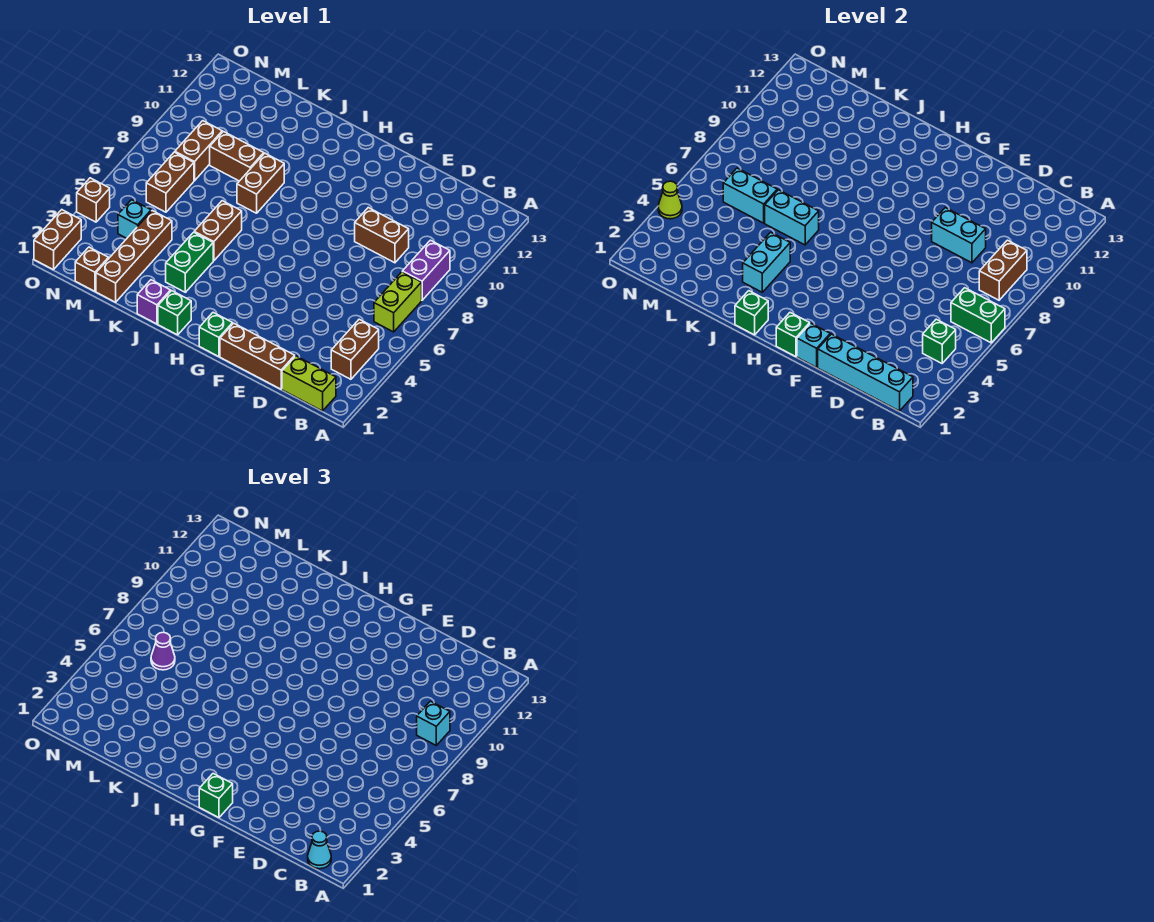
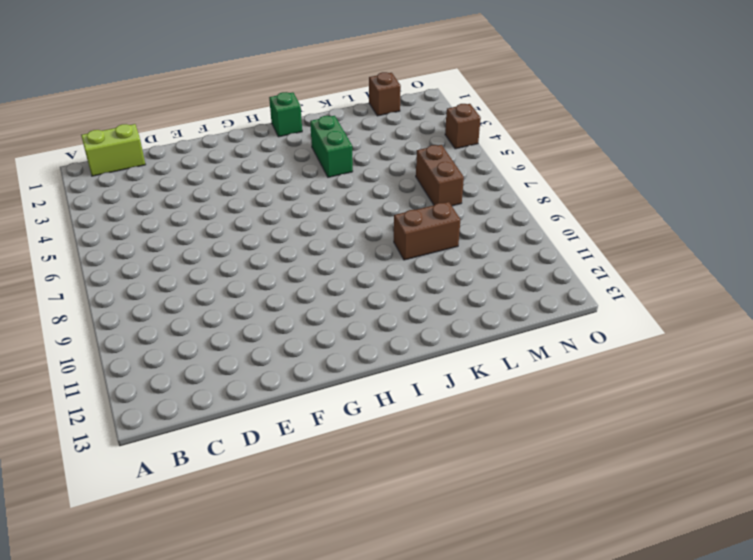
none -> brown brick B3:B4 level 1
none -> lime brick B6:B7 level 1
none -> purple brick B8:B9 level 1
none -> brown brick D1:F1 level 1

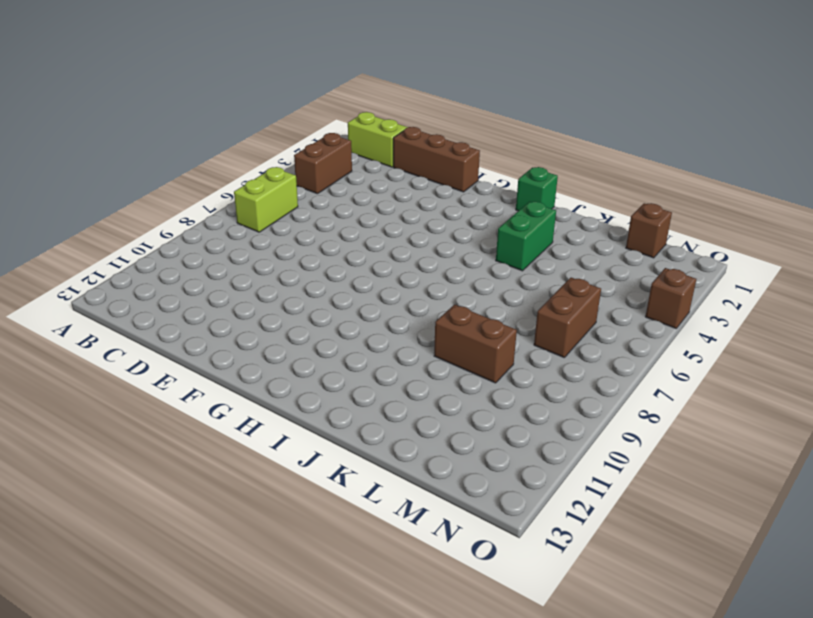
none -> purple brick B8:B9 level 1
none -> brown brick D9:E9 level 1
none -> green brick G1 level 1
none -> purple brick J1 level 1

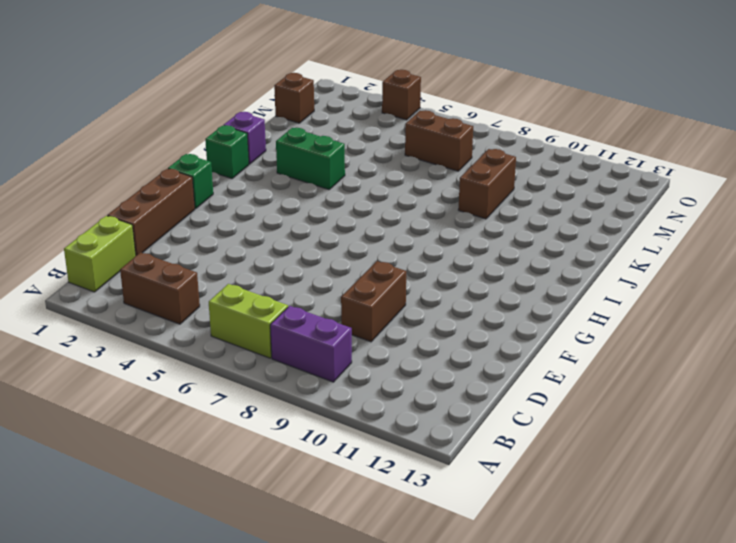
none -> brown brick J5:J6 level 1
none -> brown brick J8:J9 level 1
none -> brown brick L1:L4 level 1
none -> cyan brick M4 level 1

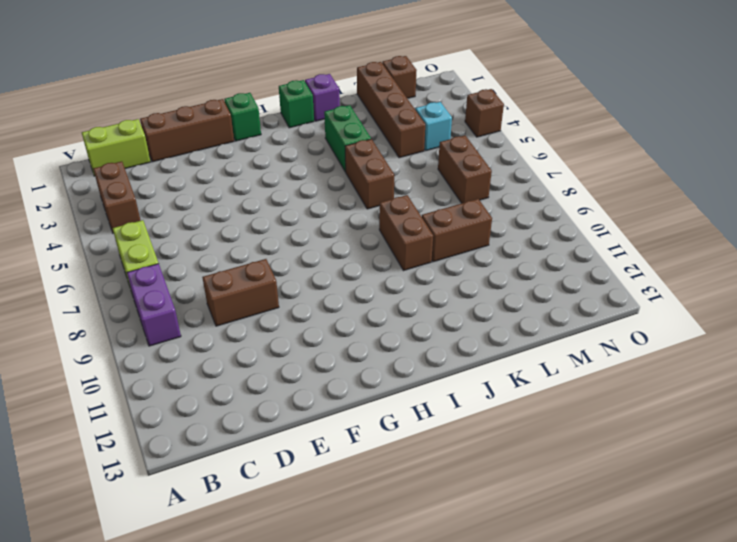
none -> brown brick M8:M9 level 1
none -> brown brick O1:O2 level 1
none -> green brick A6:B6 level 2
none -> cyan brick B1:E1 level 2

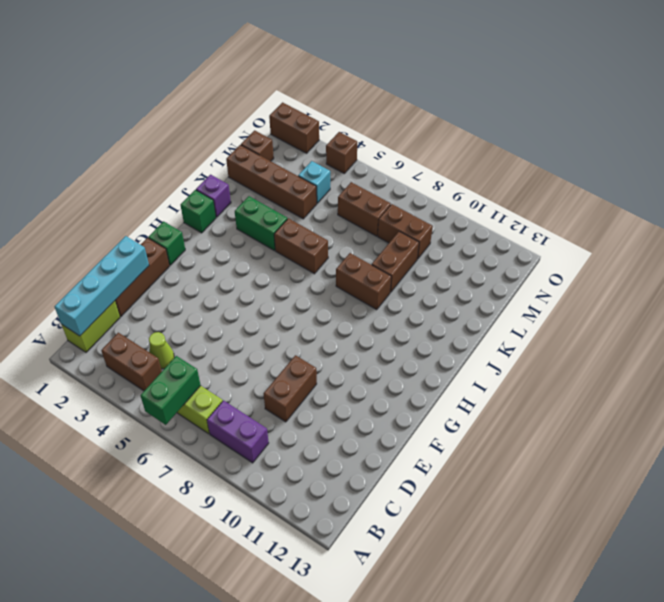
lime cone C4 level 1 -> lime cone O4 level 2
none -> green brick B4 level 2
none -> brown brick B8:B9 level 2
none -> cyan brick D9:E9 level 2
none -> cyan brick F1 level 2

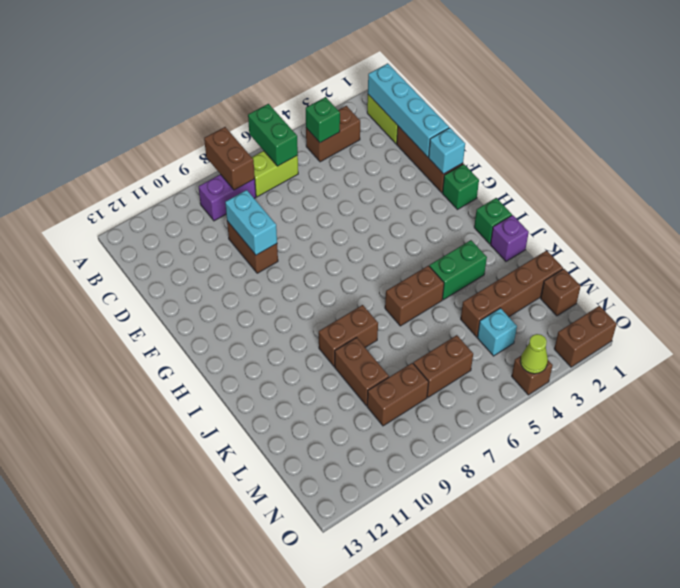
brown brick A8:B8 level 2 -> brown brick B8:B9 level 2
none -> green brick G1 level 2
none -> green brick I1 level 2
none -> cyan brick J3:J4 level 2
none -> cyan brick J6:K6 level 2

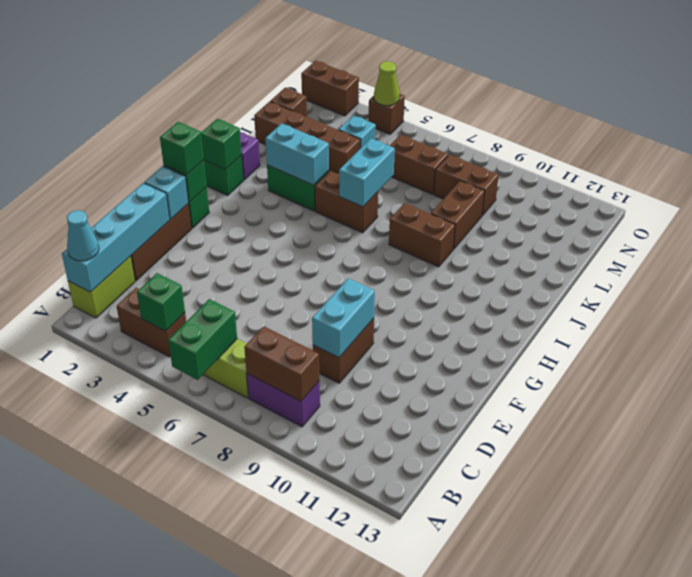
none -> cyan brick L6:M6 level 2
none -> cyan brick B9 level 3
none -> purple cone M6 level 3

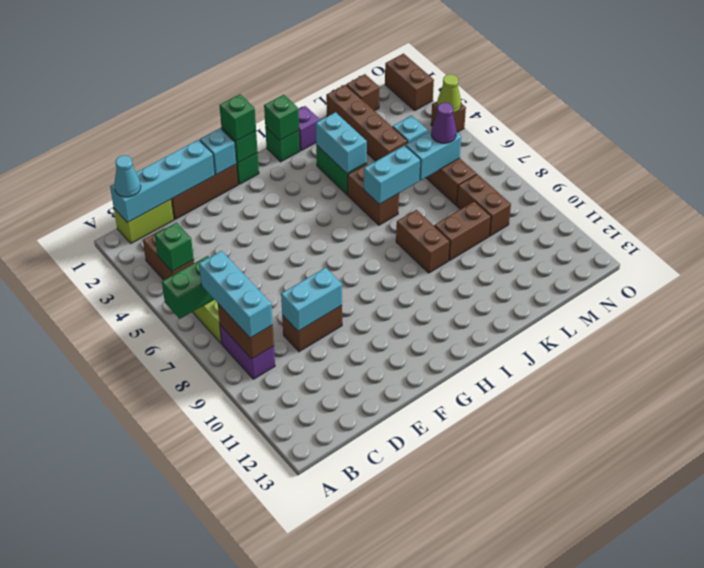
cyan brick B7:B9 level 3 -> cyan brick B9 level 3

